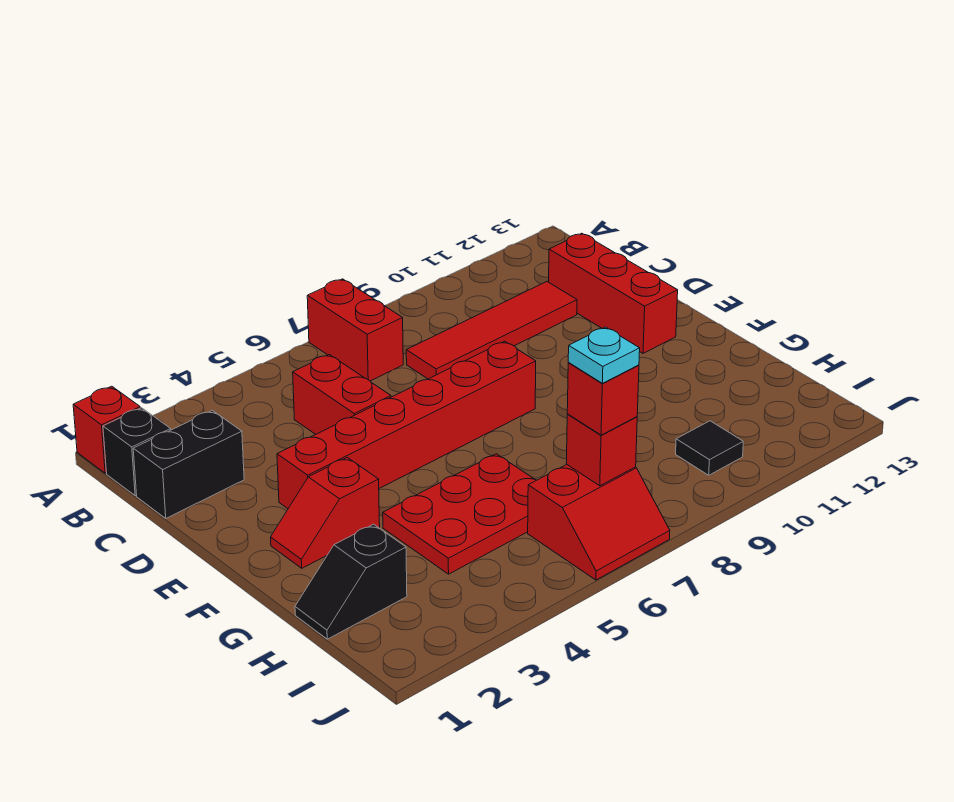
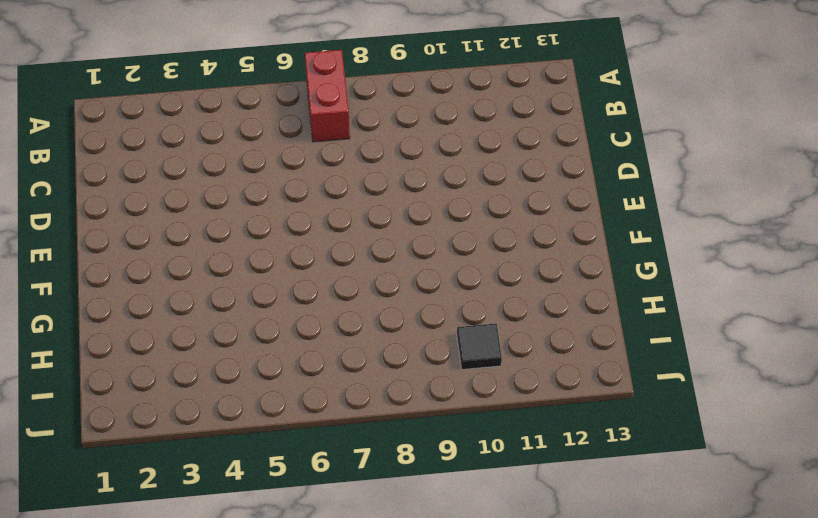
none -> red brick A1 level 1
none -> black brick B1 level 1
none -> black brick C1:C2 level 1

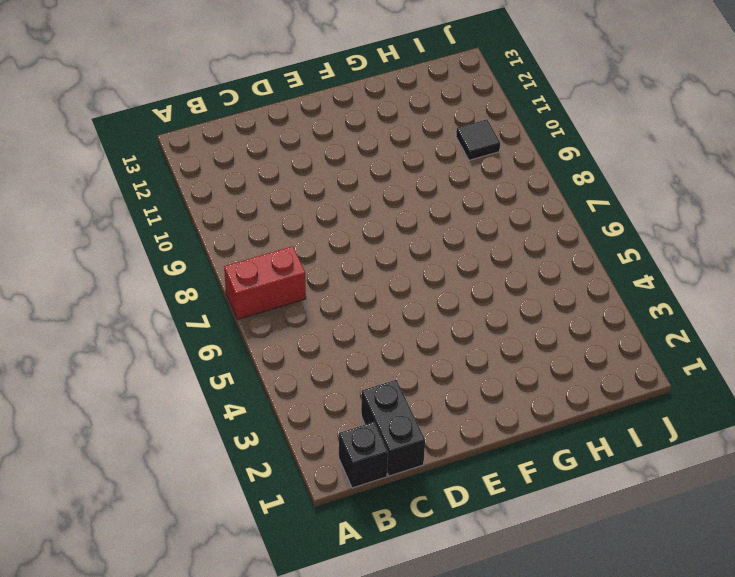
none -> red brick A1 level 1
none -> red brick C5:D5 level 1
none -> red tile C8:C11 level 1

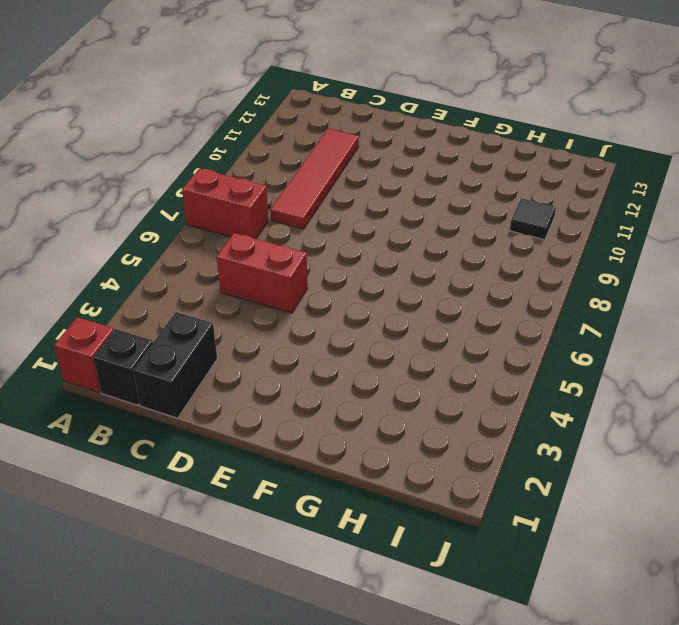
none -> red brick C12:E12 level 1
none -> red brick E3:E8 level 1
none -> red slope F2:F3 level 1 top 3

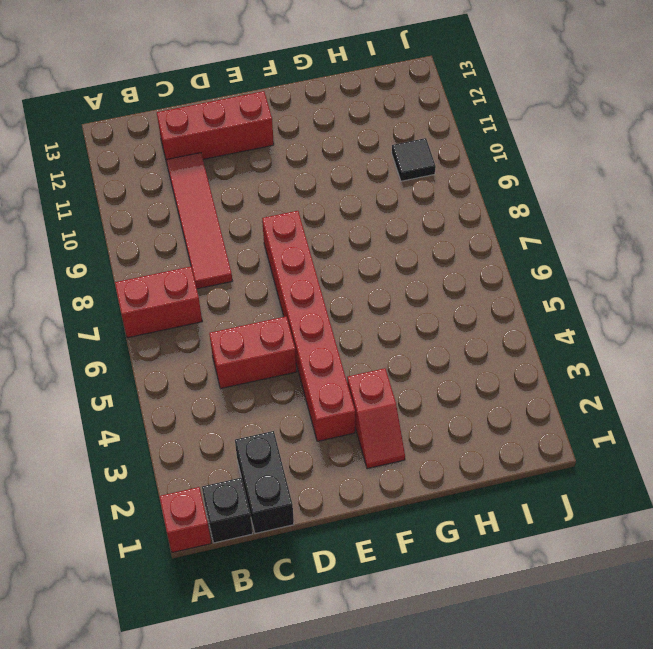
none -> red plate G4:H6 level 1
none -> black slope H1:H2 level 1 top 2
none -> red slope I6:J7 level 1 top I

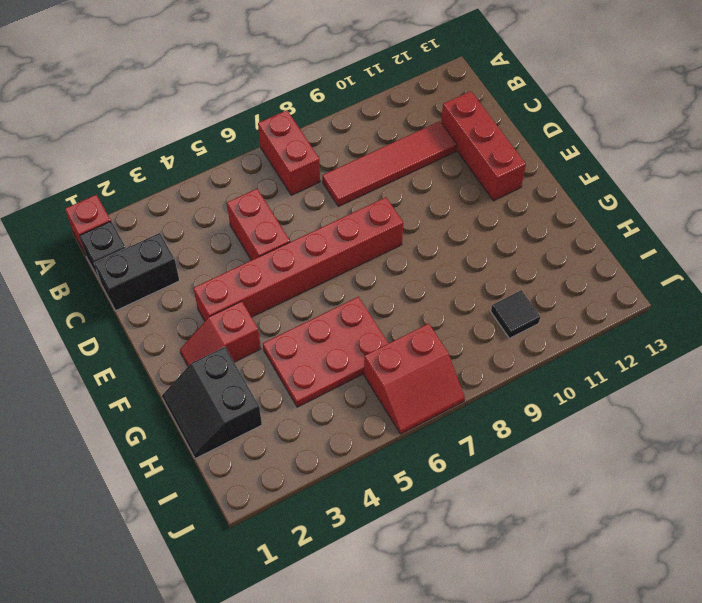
black slope G1:H2 level 1 top 2 -> black slope H1:H2 level 1 top 2
none -> red brick I7 level 2
none -> red brick I7 level 3
none -> cyan plate I7 level 4

